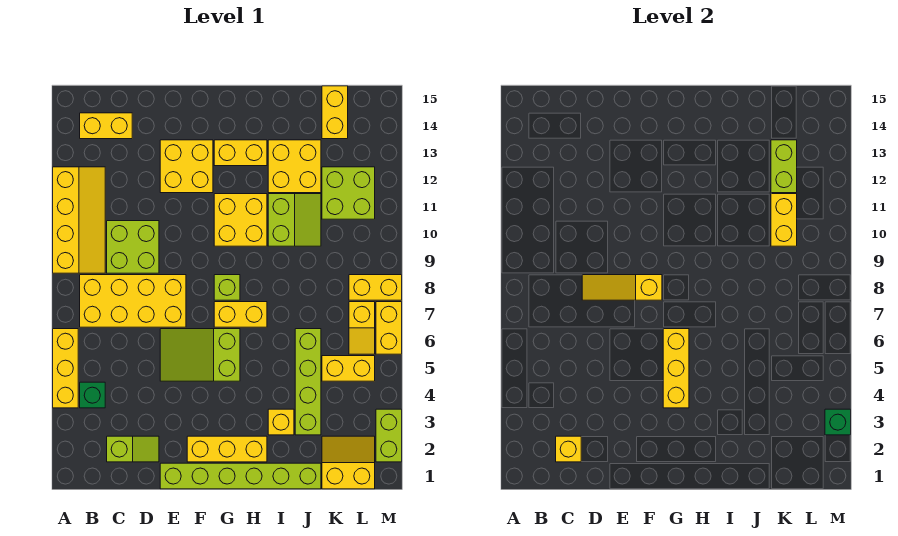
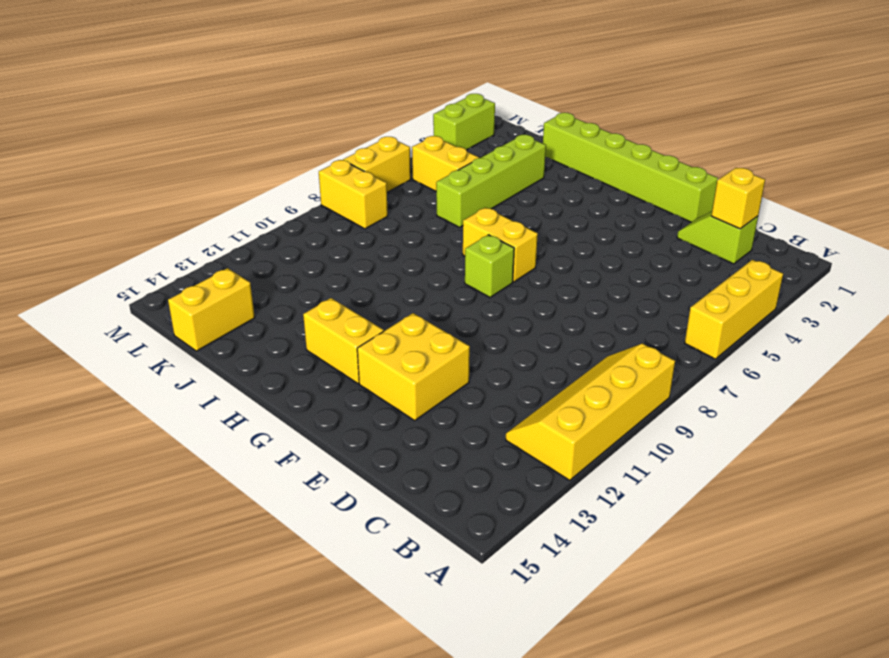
none -> green brick B4 level 1
none -> yellow brick B7:E8 level 1
none -> yellow brick B14:C14 level 1
none -> lime brick C9:D10 level 1

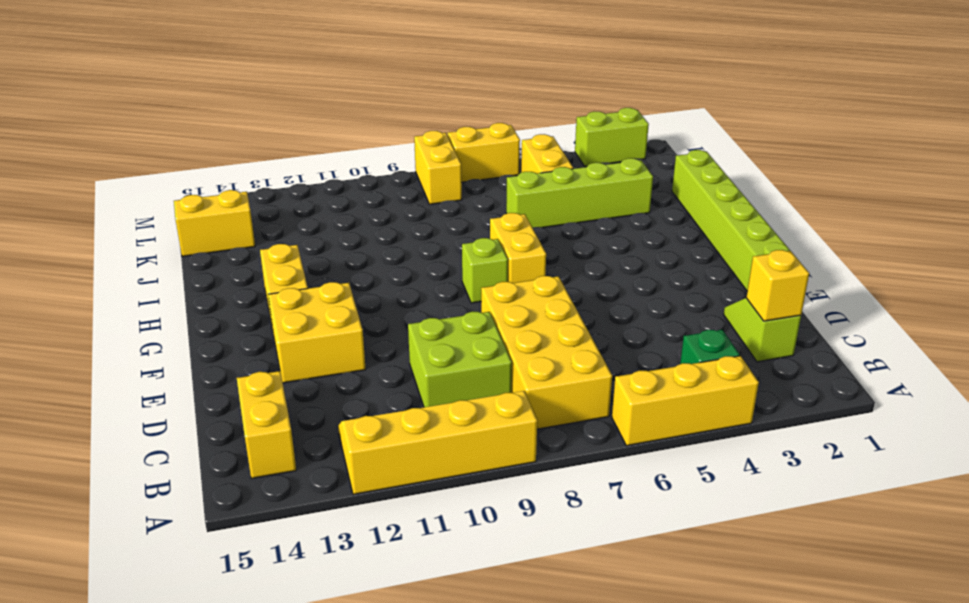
none -> lime slope E5:G6 level 1 top G
none -> yellow brick F2:H2 level 1
none -> yellow brick G10:H11 level 1
none -> yellow brick I3 level 1

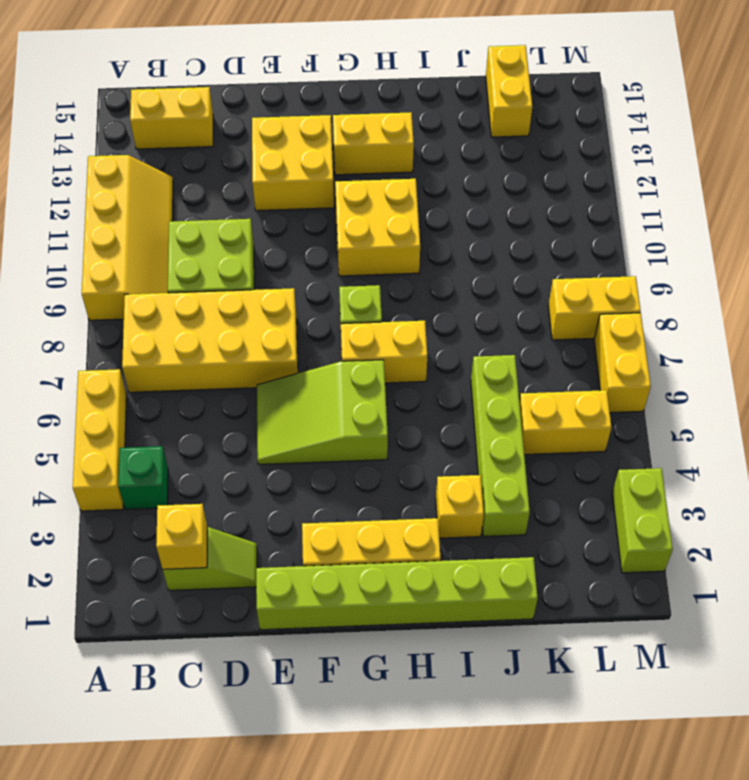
none -> lime slope I10:J11 level 1 top I
none -> yellow brick I12:J13 level 1
none -> yellow slope K1:L2 level 1 top 1
none -> lime brick K11:L12 level 1

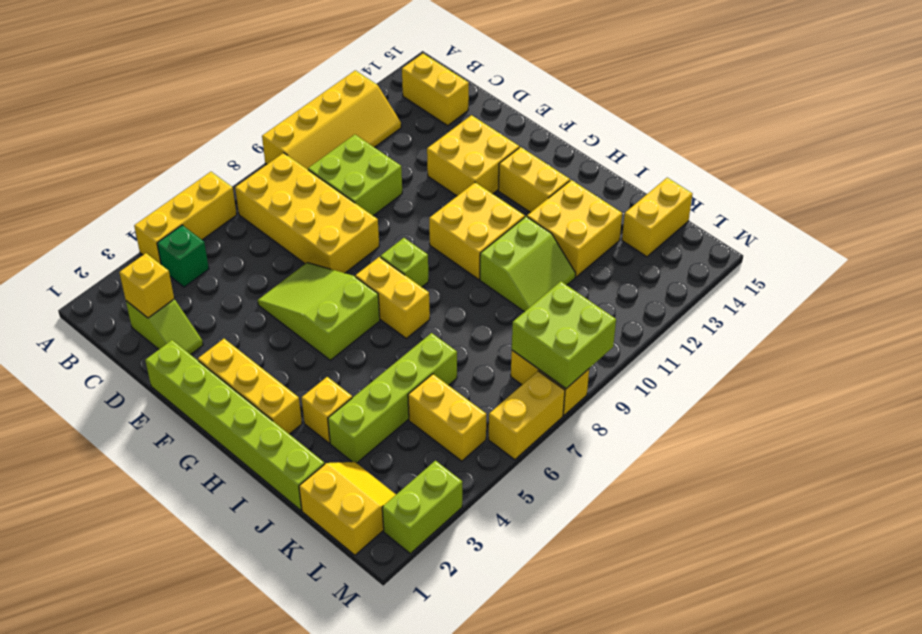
lime brick L8:M9 level 2 -> lime brick K11:L12 level 1
none -> yellow slope L6:L7 level 1 top 7
none -> yellow slope D8:F8 level 2 top F
none -> yellow brick G4:G6 level 2
none -> yellow brick K10:K11 level 2

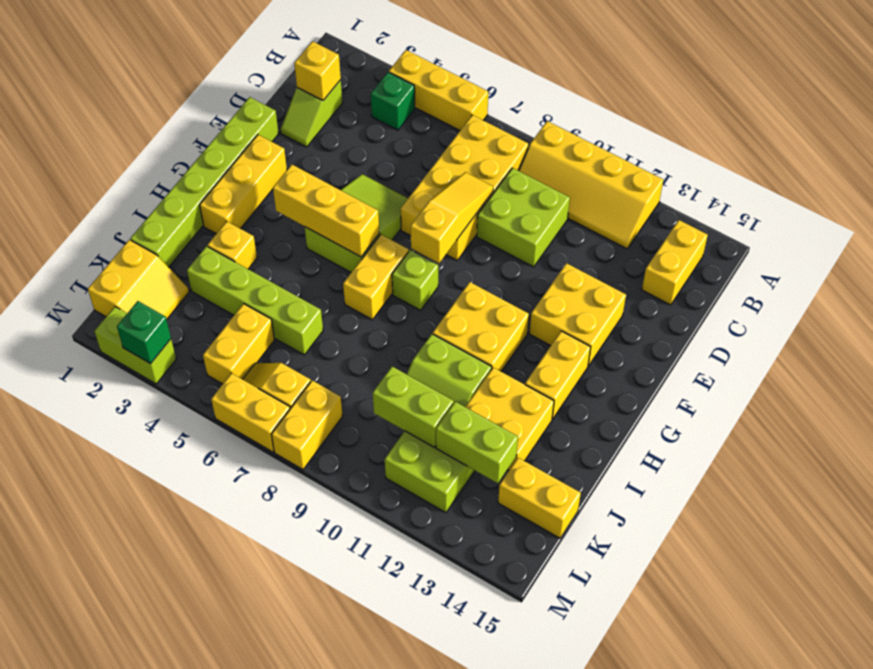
lime brick K10:K11 level 2 -> yellow brick K10:K11 level 2

